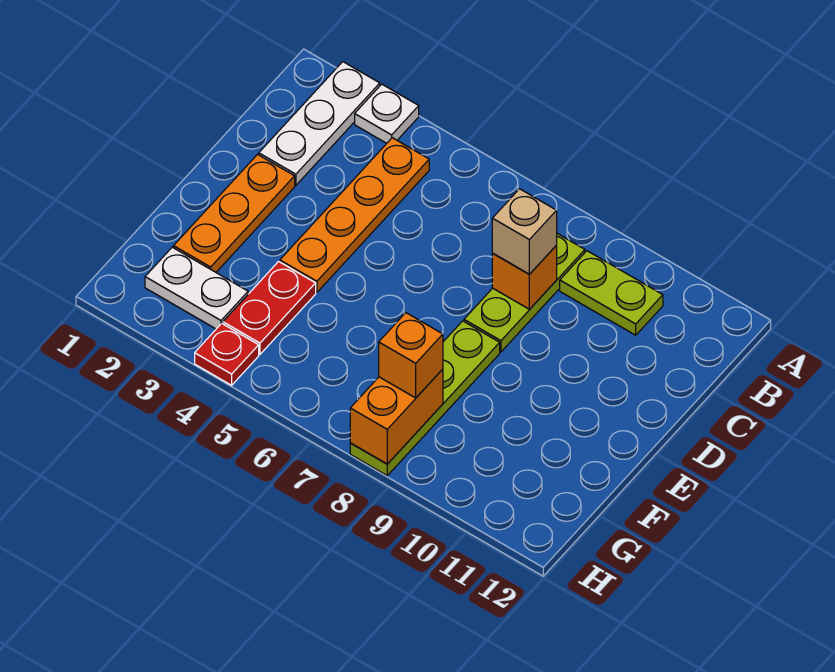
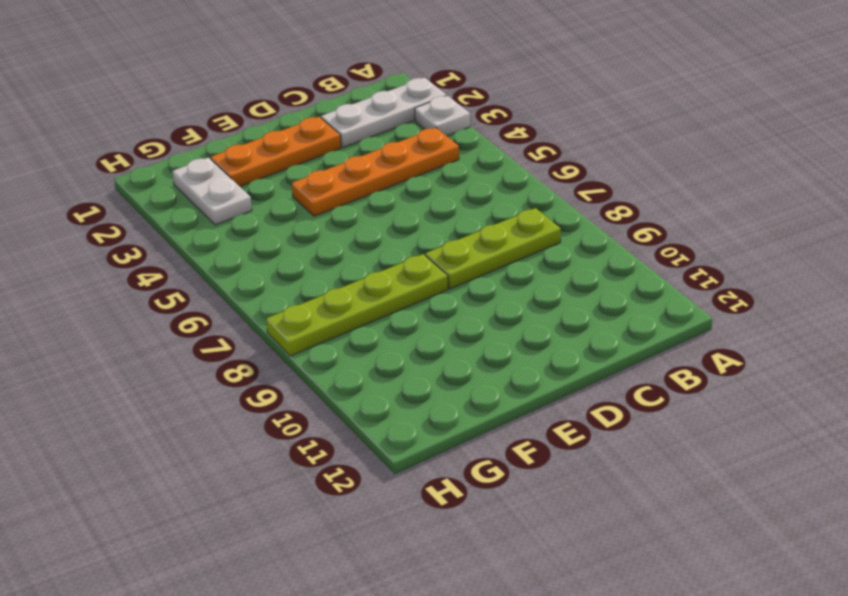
none -> lime plate B9:B10 level 1
none -> red plate F4:G4 level 1
none -> red plate H4 level 1

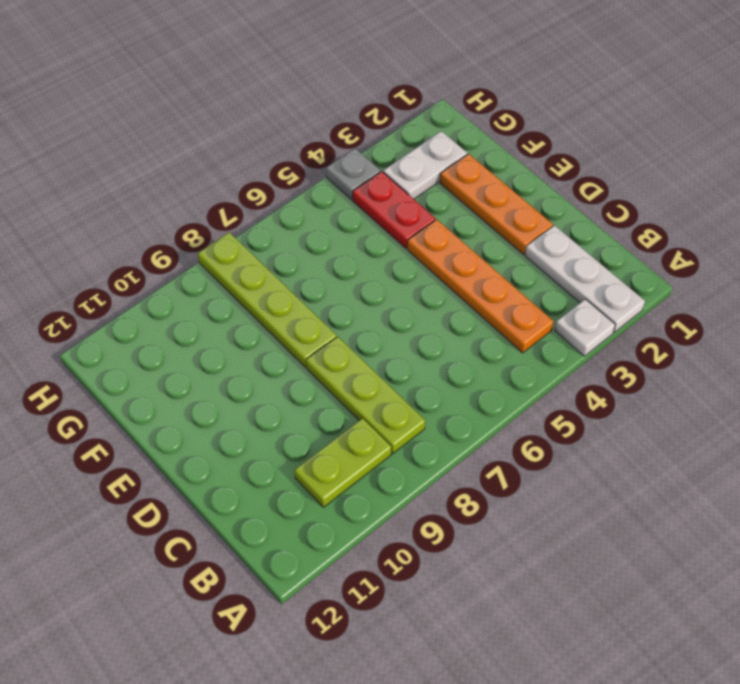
grey plate H4 level 1 -> red plate H4 level 1
none -> orange brick C8 level 2
none -> orange brick G8:H8 level 2
none -> tan brick C8 level 3

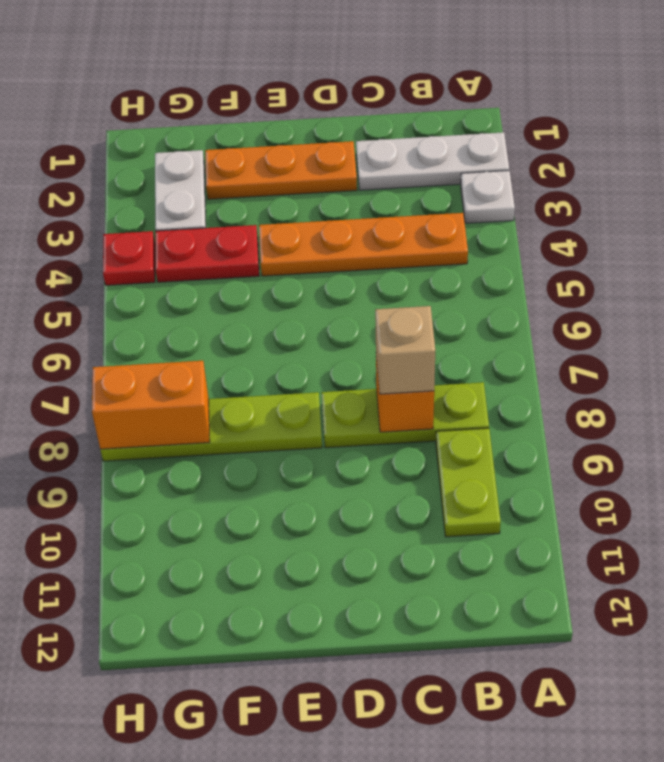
none -> orange brick G8 level 3

